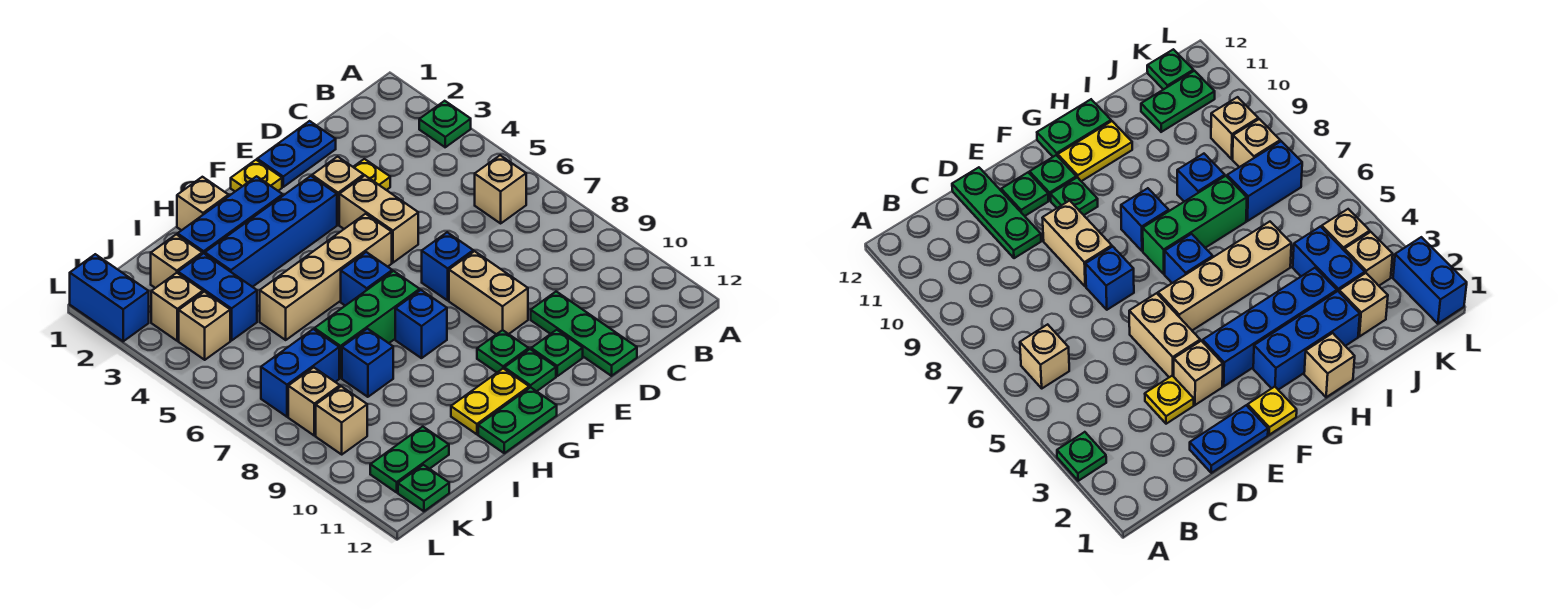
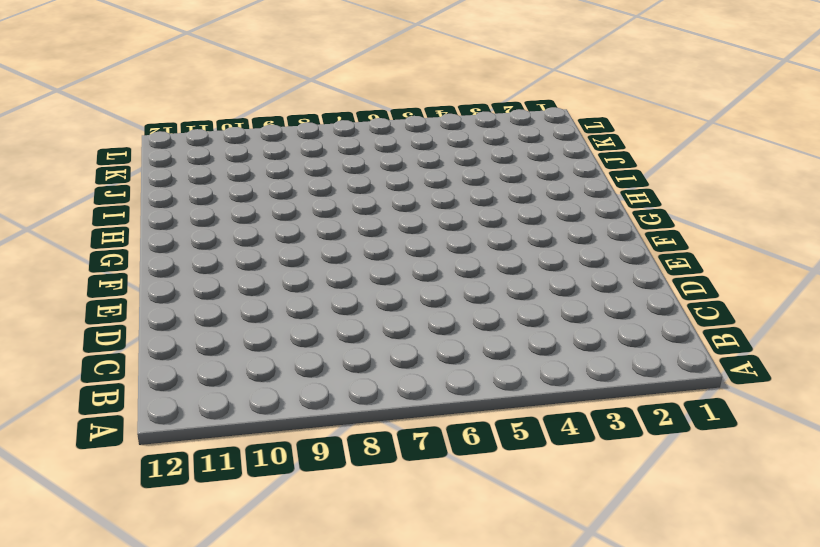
none -> green plate A3 level 1
none -> tan brick B6 level 1
none -> blue plate D1:E1 level 1
none -> yellow plate D3 level 1

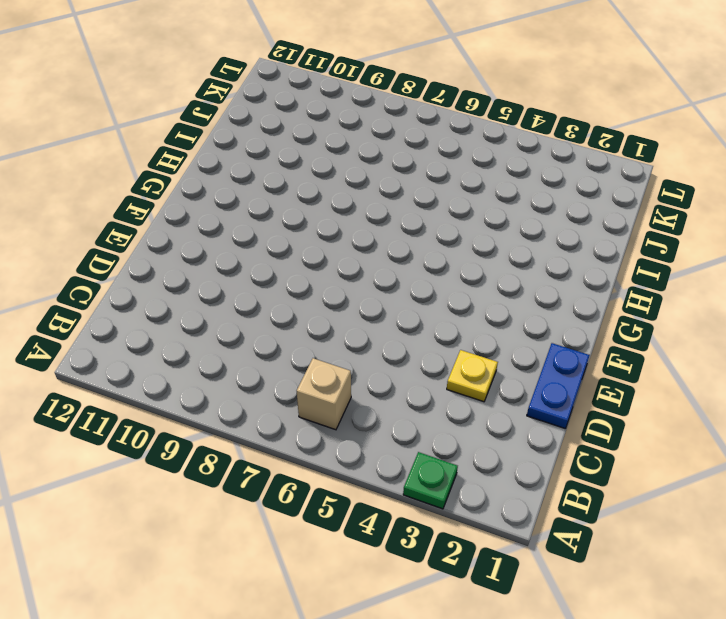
none -> green plate D10:D12 level 1
none -> tan brick E3 level 1
none -> tan brick E4:E5 level 1
none -> blue brick E7 level 1

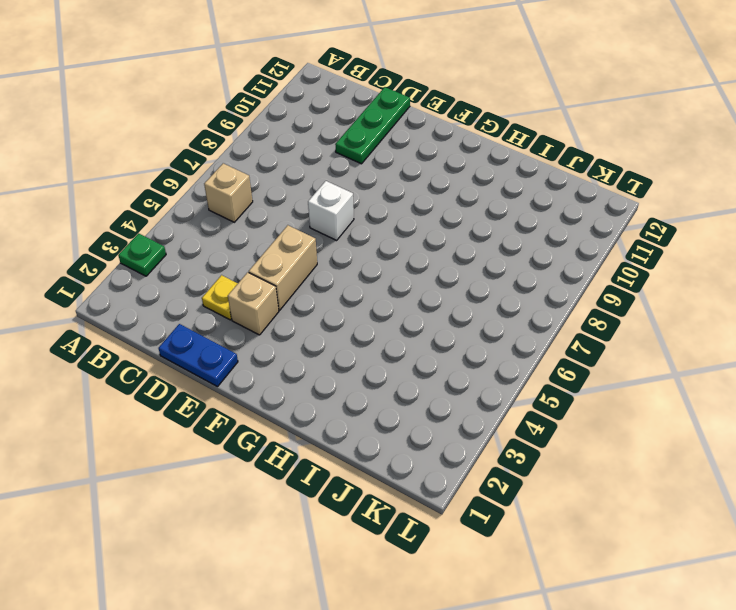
white brick E7 level 1 -> blue brick E7 level 1
none -> tan brick E8:E9 level 1
none -> green plate E11 level 1
none -> yellow plate F1 level 1
none -> blue brick F3:I3 level 1

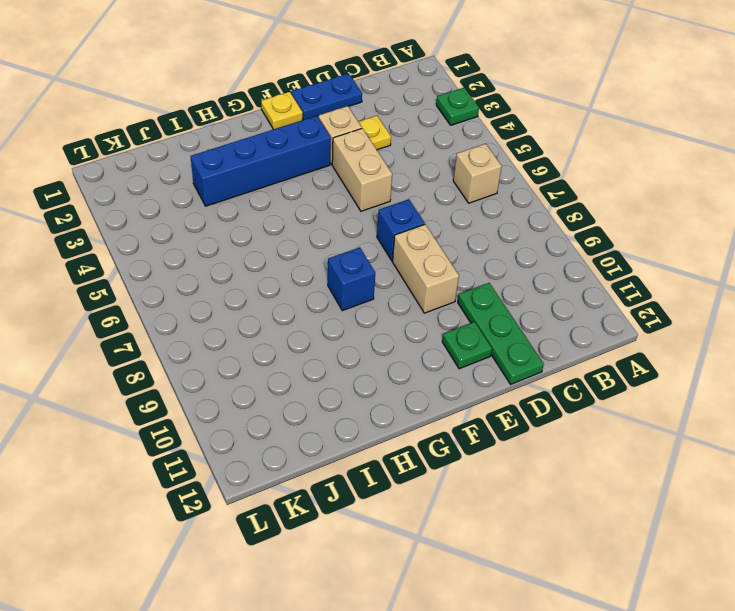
none -> tan brick F5:I5 level 1
none -> green plate F10 level 1
none -> green plate F11 level 1
none -> blue brick G2:I2 level 1

